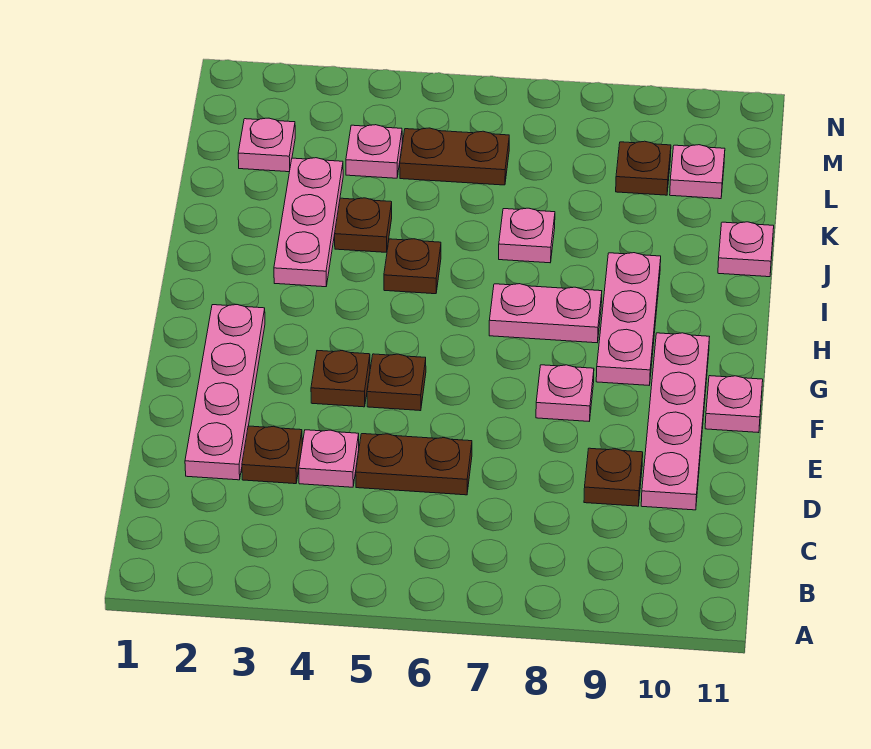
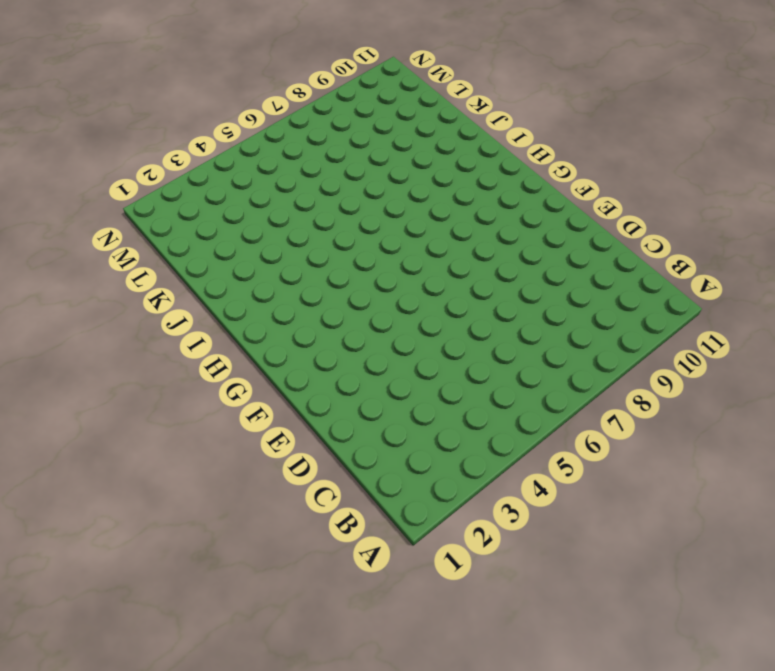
none -> pink plate D2:G2 level 1
none -> brown plate D3 level 1
none -> pink plate D4 level 1

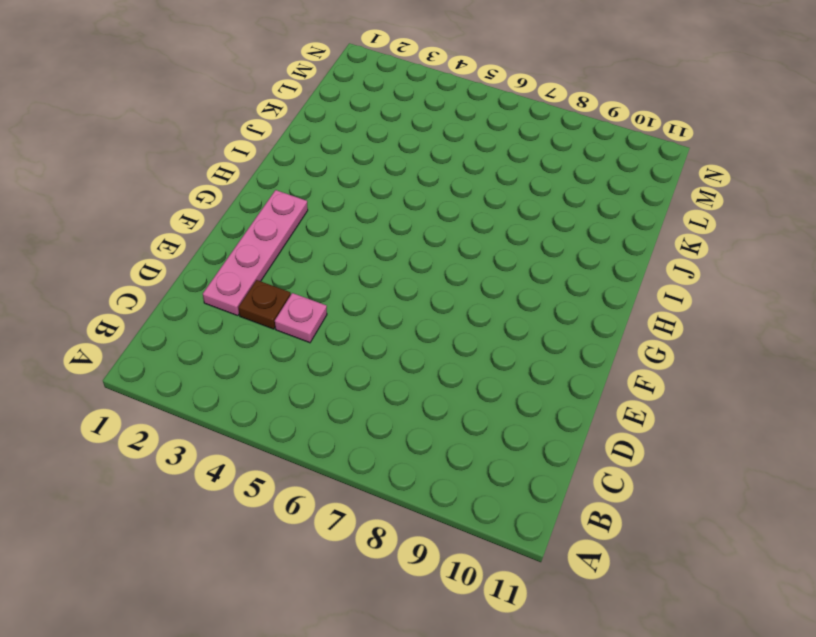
none -> brown plate D5:D6 level 1
none -> brown plate D9 level 1
none -> pink plate D10:G10 level 1

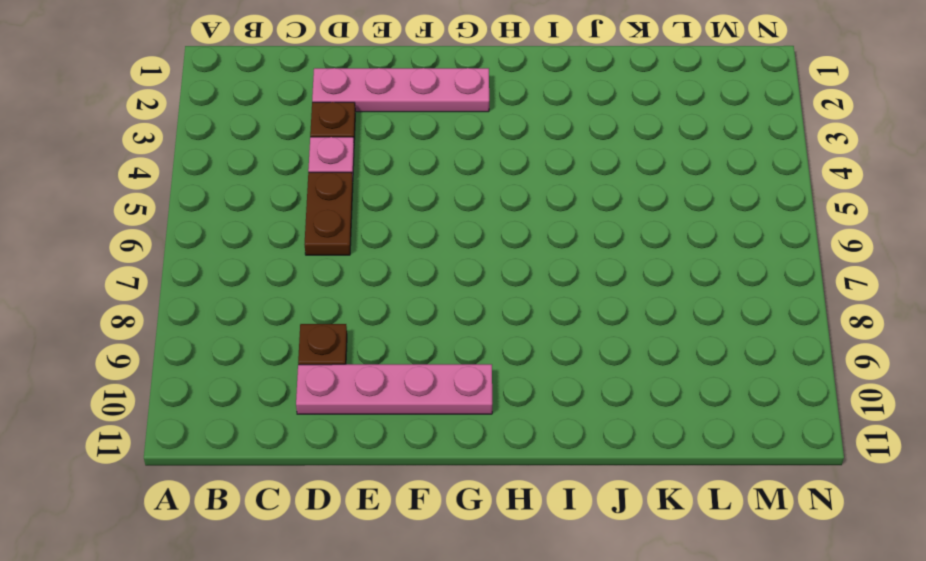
none -> brown plate F4 level 1
none -> brown plate F5 level 1
none -> pink plate F8 level 1

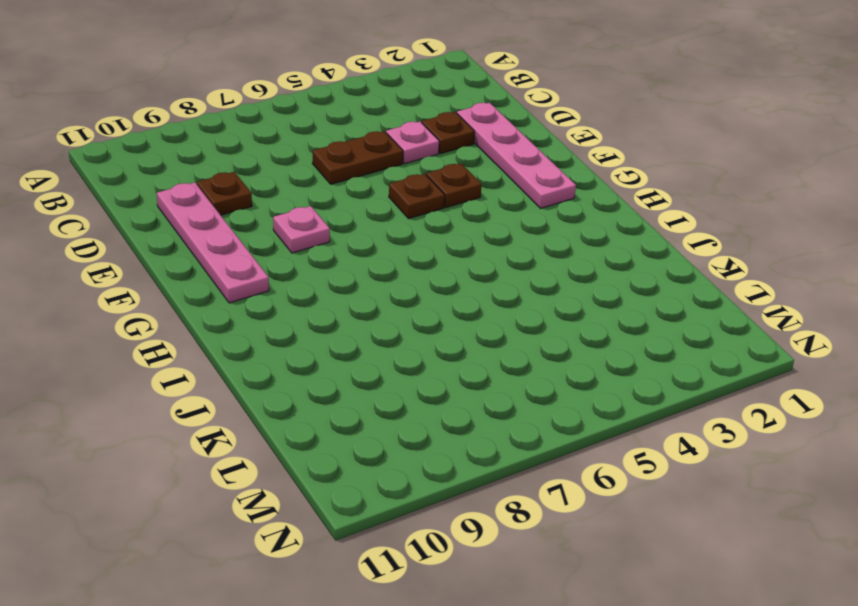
none -> pink plate F11 level 1
none -> pink plate G9:I9 level 1
none -> pink plate H7:H8 level 1

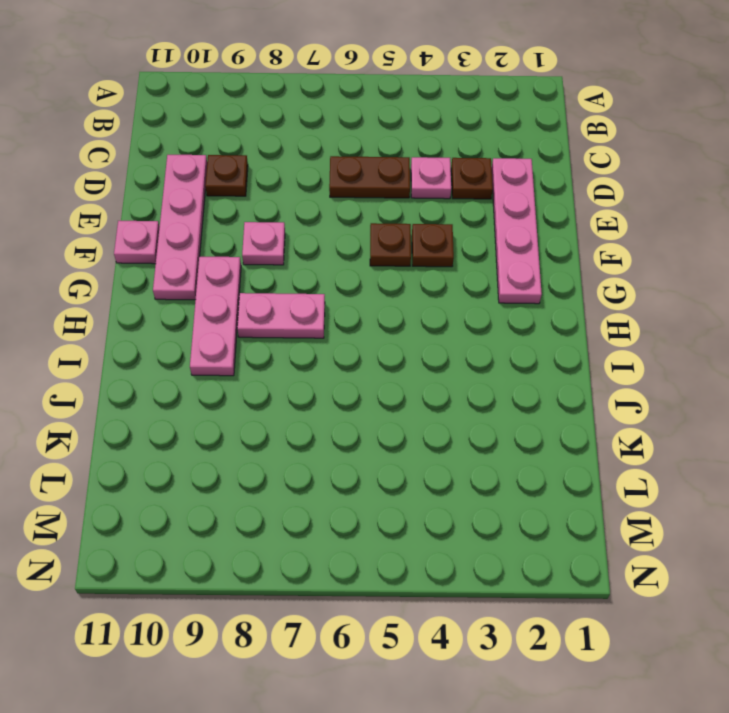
none -> pink plate I3:K3 level 1
none -> brown plate I5 level 1
none -> brown plate J4 level 1

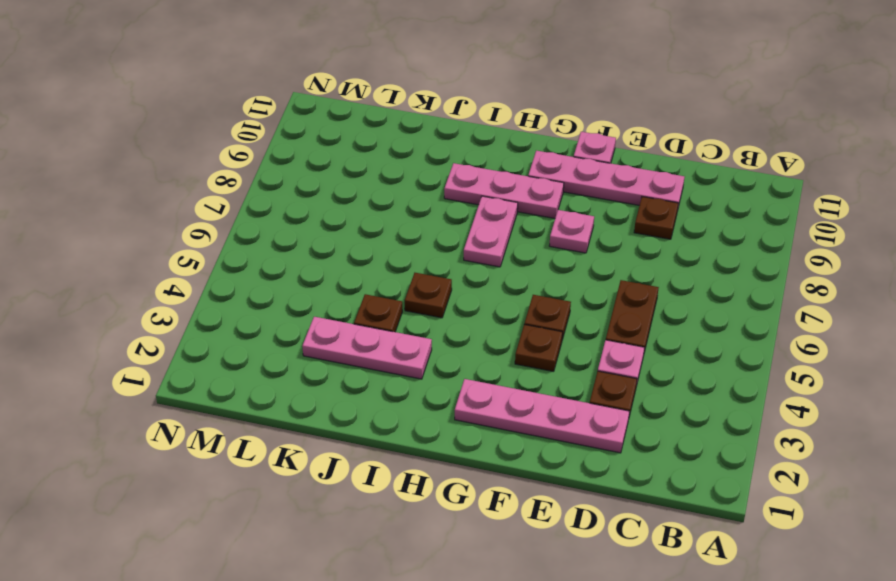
none -> pink plate J7 level 1
none -> pink plate J11 level 1
none -> pink plate L2 level 1

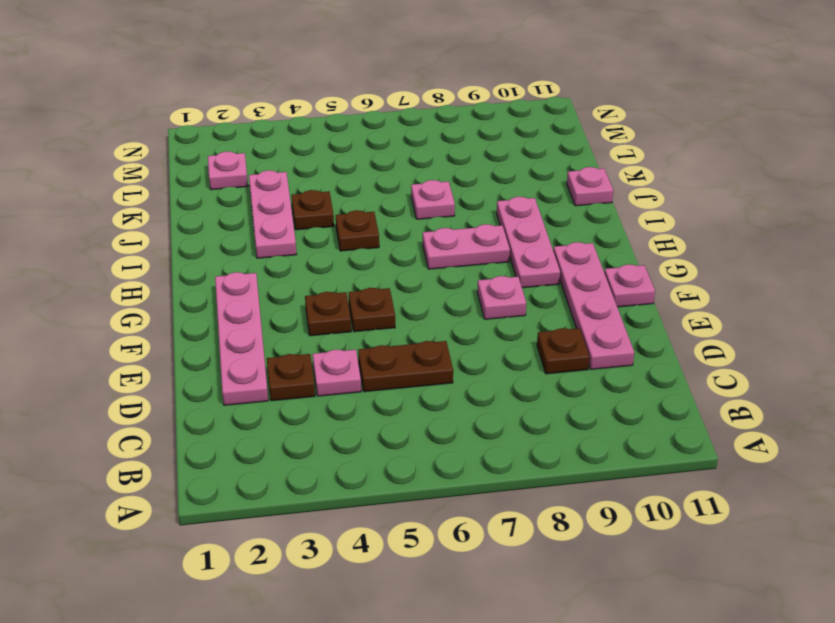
none -> pink plate L4 level 1
none -> brown plate L5:L6 level 1
none -> brown plate L9 level 1

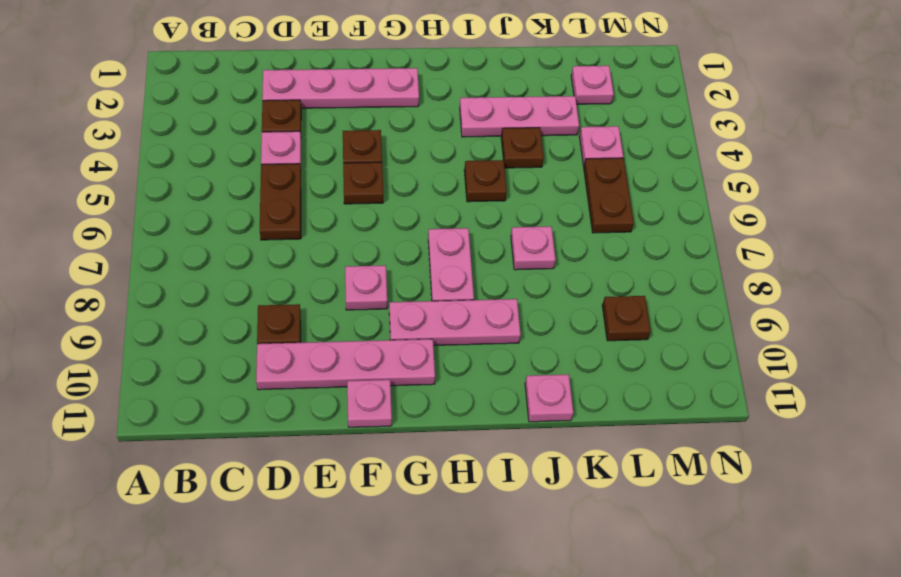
none -> pink plate L10 level 1

